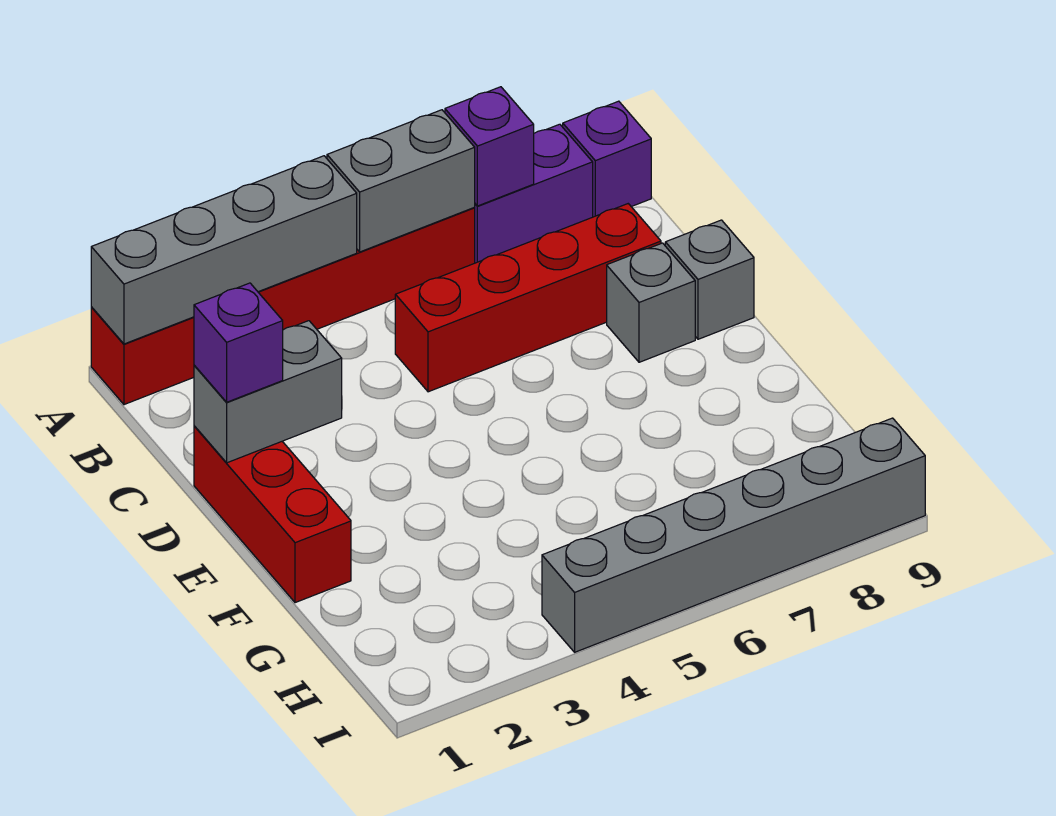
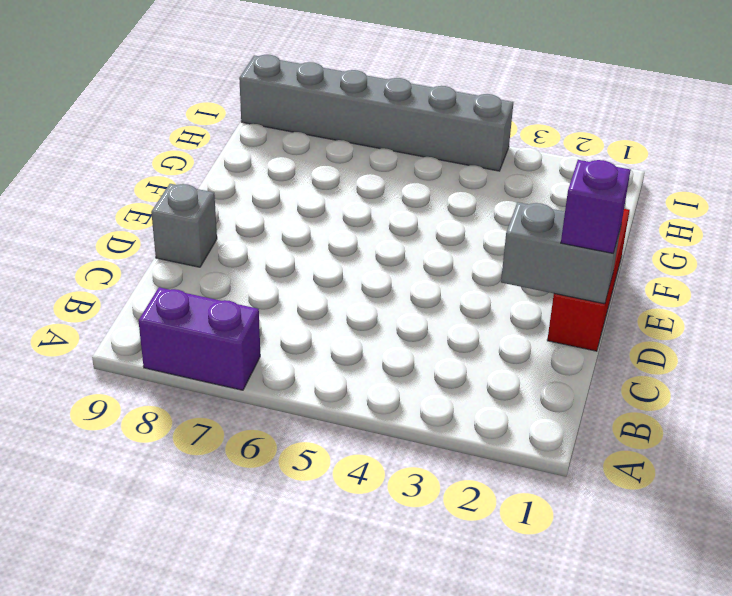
none -> red brick A1:A6 level 1
none -> purple brick A9 level 1
none -> red brick C5:C8 level 1

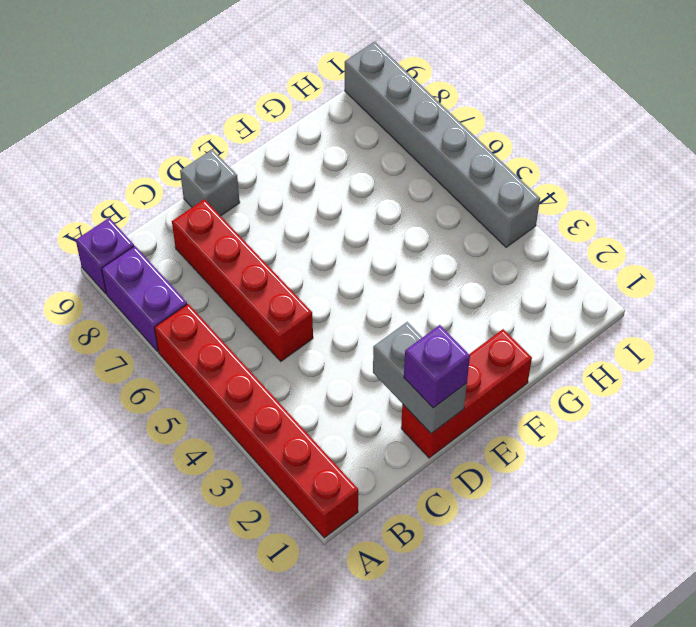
none -> grey brick D8 level 1
none -> grey brick A1:A4 level 2
none -> grey brick A5:A6 level 2

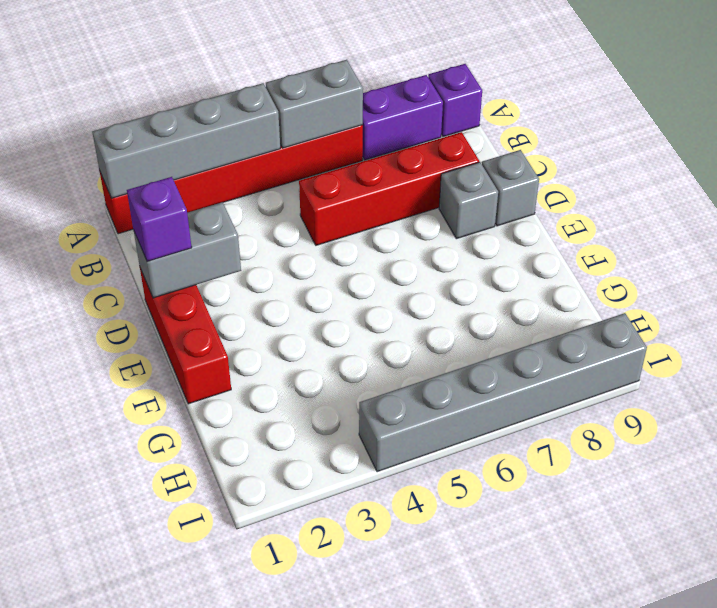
none -> purple brick A7 level 2

